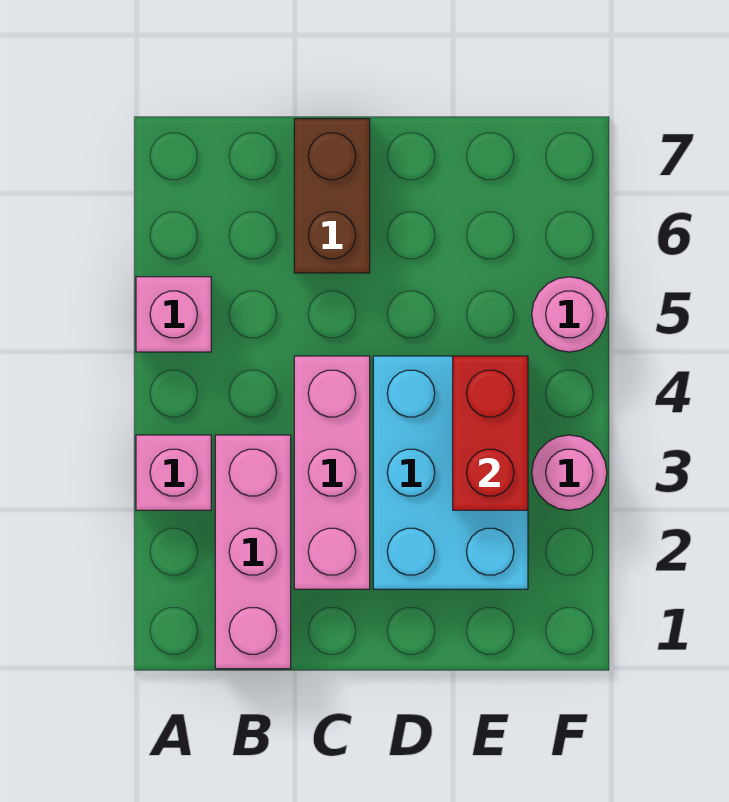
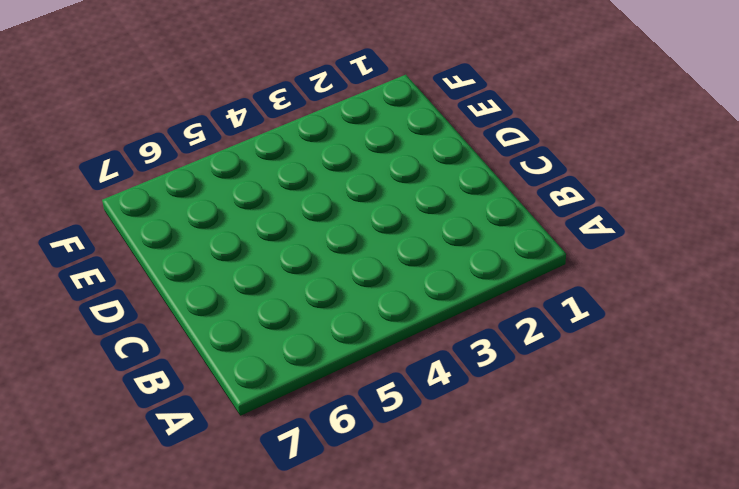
none -> pink brick A3 level 1
none -> pink brick A5 level 1

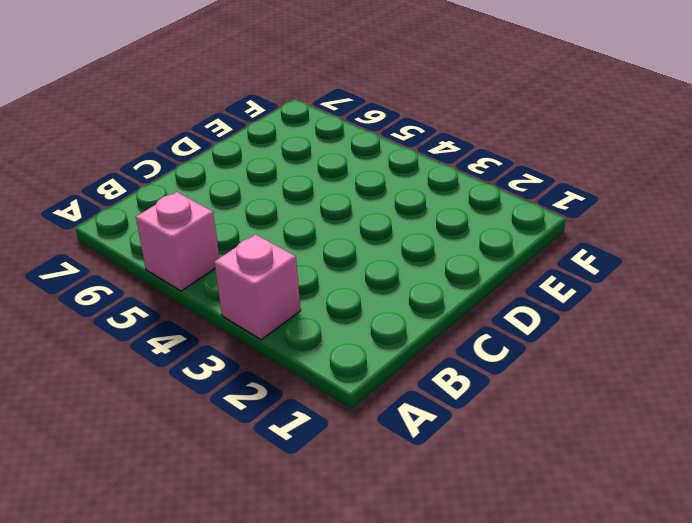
none -> pink brick B1:B3 level 1
none -> pink brick C2:C4 level 1

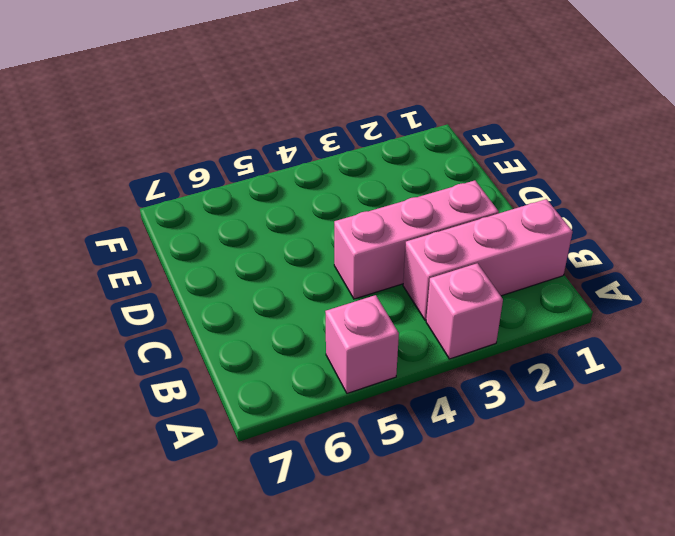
none -> brown brick C6:C7 level 1
none -> cyan brick D2:E4 level 1

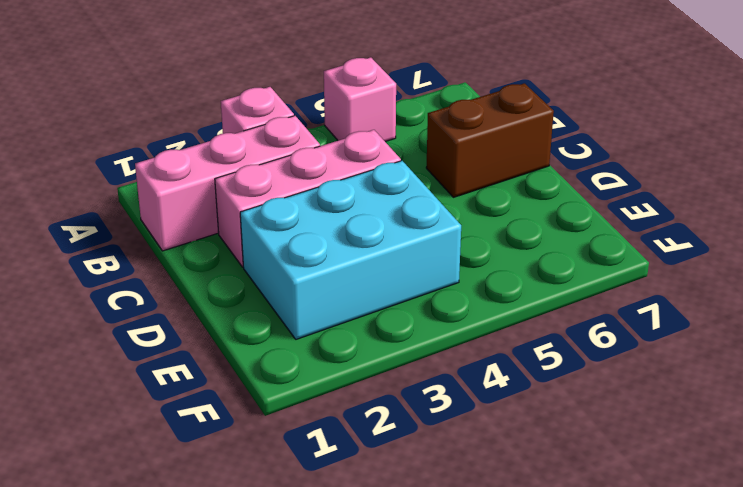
none -> pink round brick F3 level 1
none -> pink round brick F5 level 1

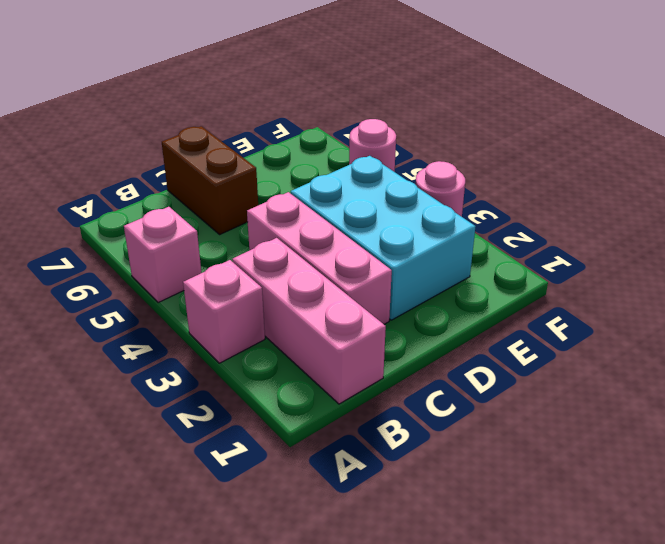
none -> red brick E3:E4 level 2

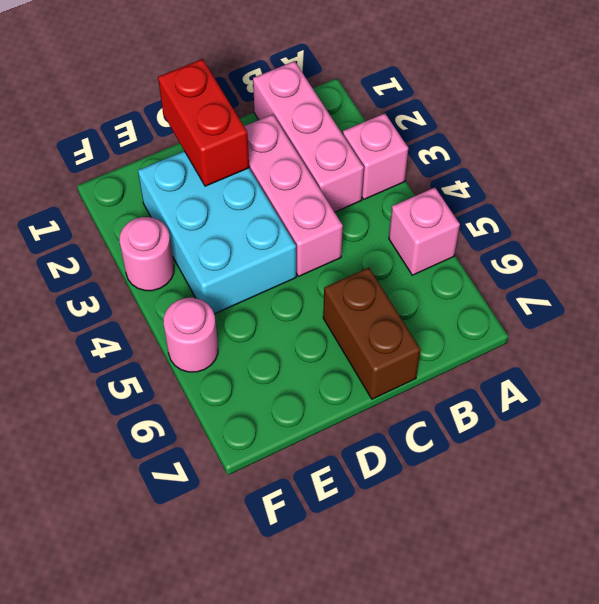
red brick D1:D2 level 2 -> red brick E3:E4 level 2

